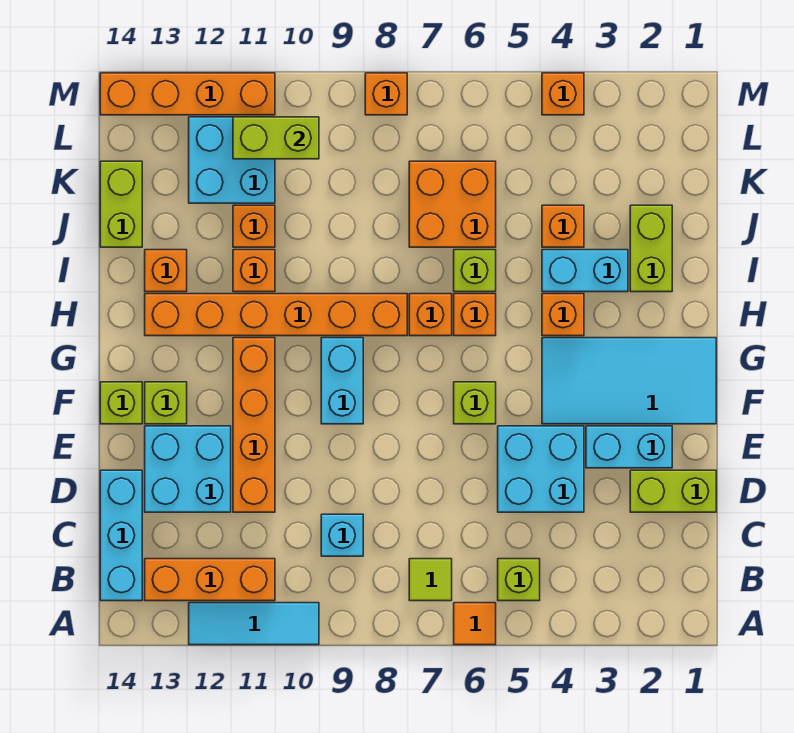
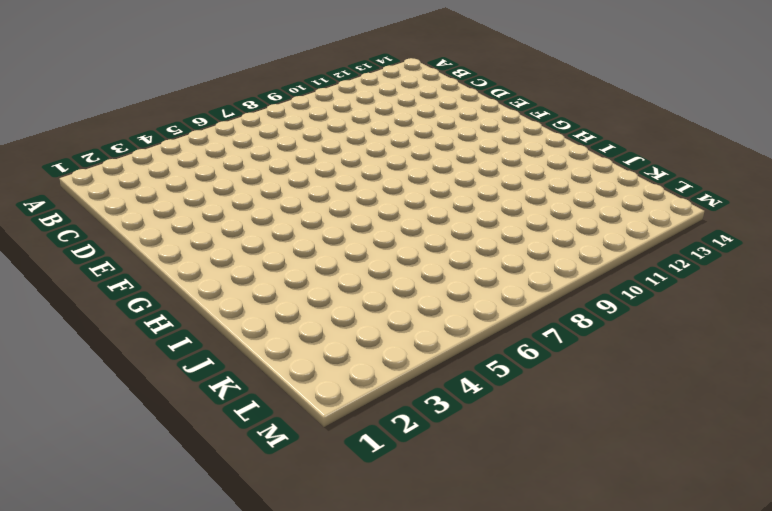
none -> orange tile A6 level 1
none -> cyan tile A10:A12 level 1
none -> lime brick B5 level 1
none -> lime tile B7 level 1

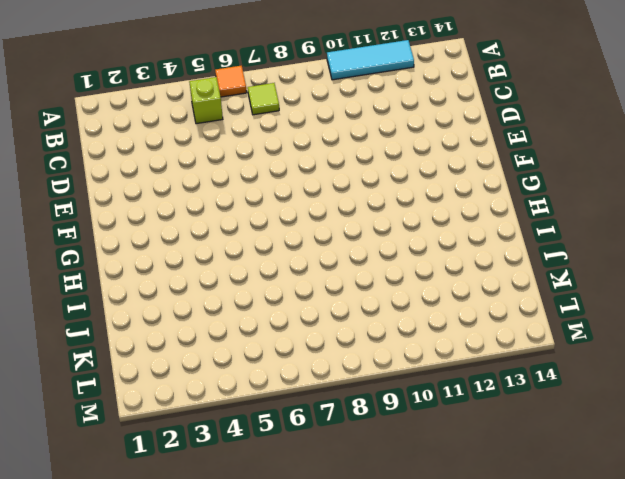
none -> orange brick B11:B13 level 1
none -> cyan brick B14:D14 level 1
none -> cyan brick C9 level 1
none -> lime brick D1:D2 level 1

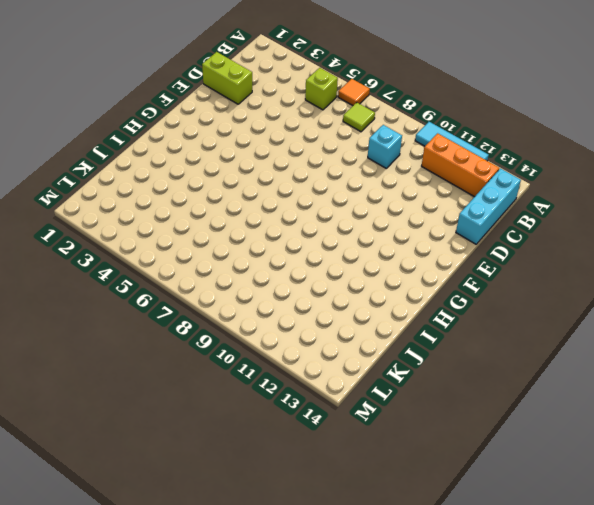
none -> cyan brick D4:E5 level 1
none -> orange brick D11:G11 level 1
none -> cyan brick D12:E13 level 1
none -> cyan brick E2:E3 level 1

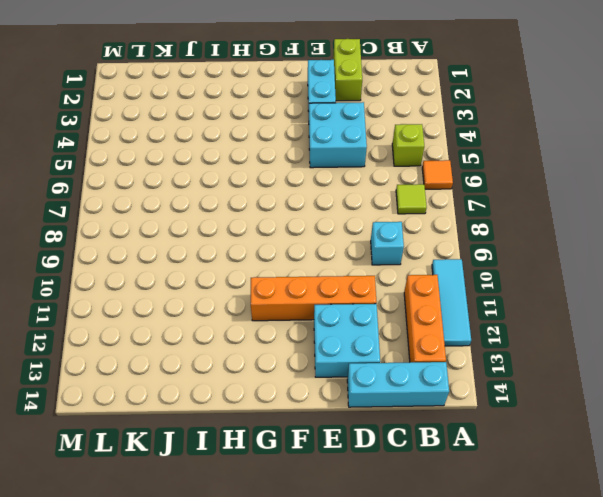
none -> cyan tile F1:G4 level 1
none -> lime brick F6 level 1
none -> cyan brick F9:G9 level 1
none -> lime brick F13 level 1

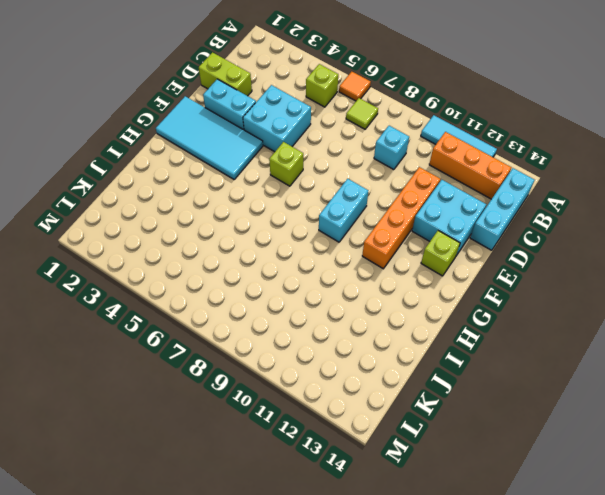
none -> lime brick F14 level 1
none -> orange brick H4 level 1
none -> orange brick H6 level 1
none -> orange brick H7 level 1

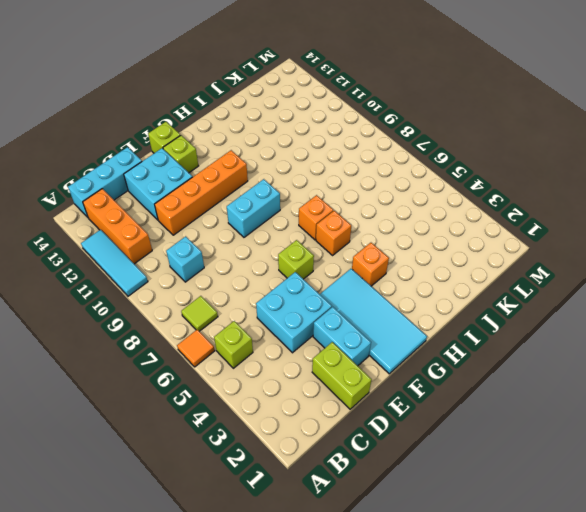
none -> orange brick H8:H13 level 1
none -> lime brick I2:J2 level 1
none -> cyan brick I3:I4 level 1
none -> lime brick I6 level 1

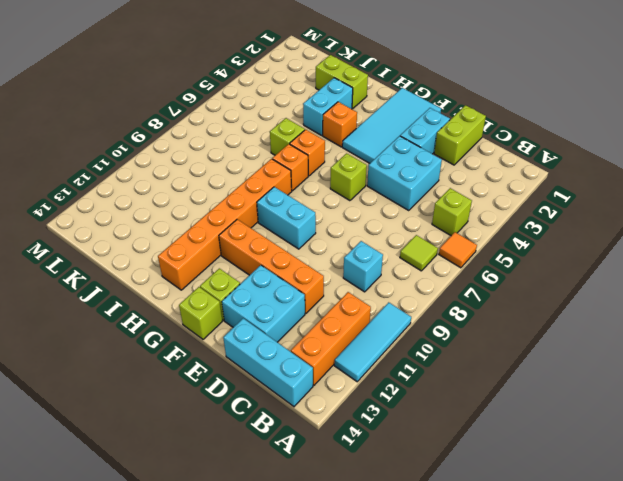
none -> orange brick I11 level 1
none -> orange brick I13 level 1
none -> orange brick J4 level 1
none -> orange brick J6:K7 level 1

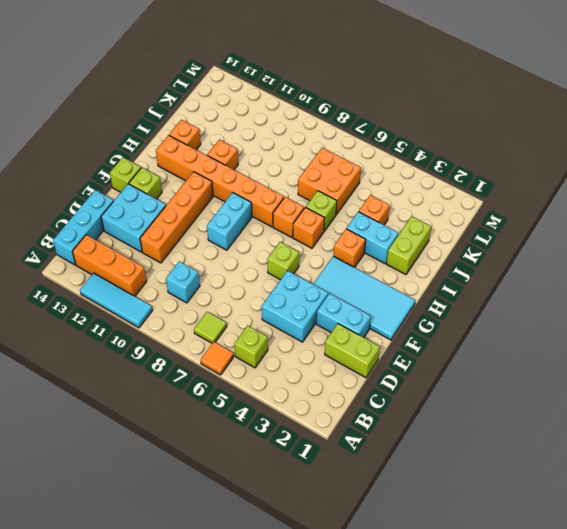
none -> orange brick J11 level 1
none -> lime brick J14:K14 level 1
none -> cyan brick K11:L12 level 1
none -> orange brick M4 level 1

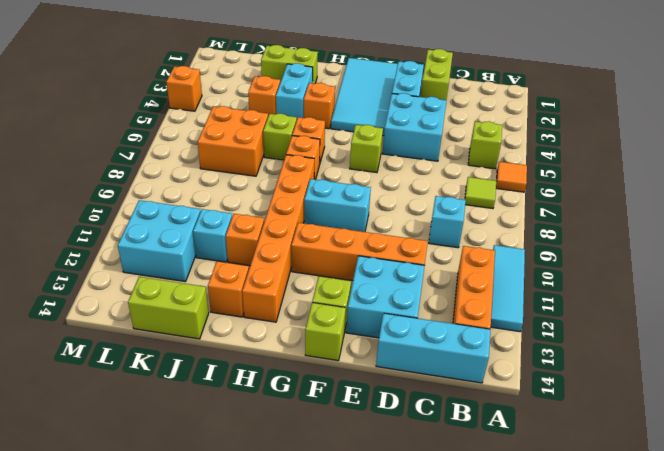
cyan brick J11 level 1 -> orange brick J11 level 1
none -> orange brick M8 level 1
none -> orange brick M11:M14 level 1
none -> lime brick L10:L11 level 2

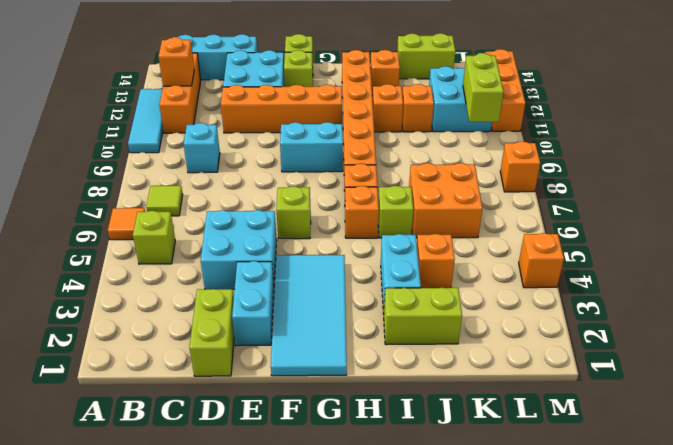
orange brick B12 level 2 -> orange brick H4 level 1
orange brick M11:M13 level 1 -> orange brick M11:M14 level 1

